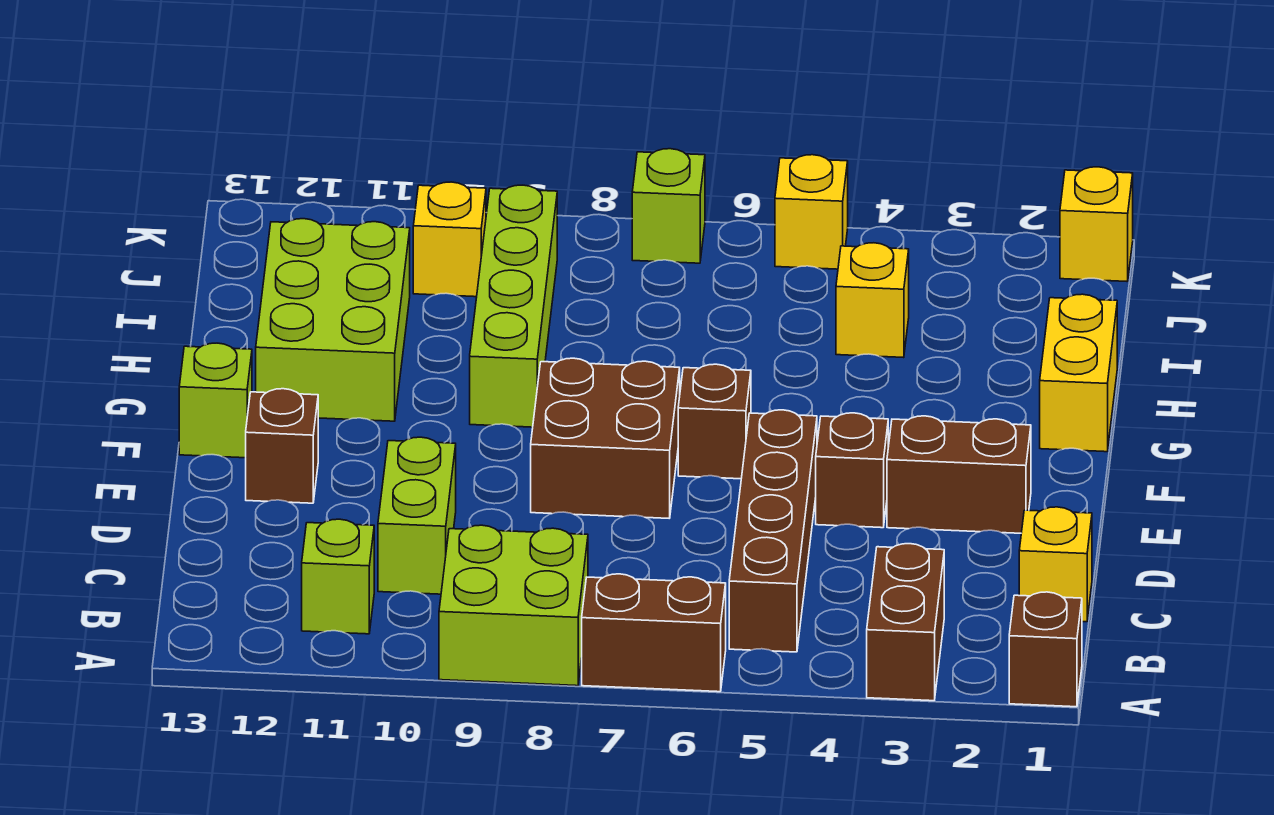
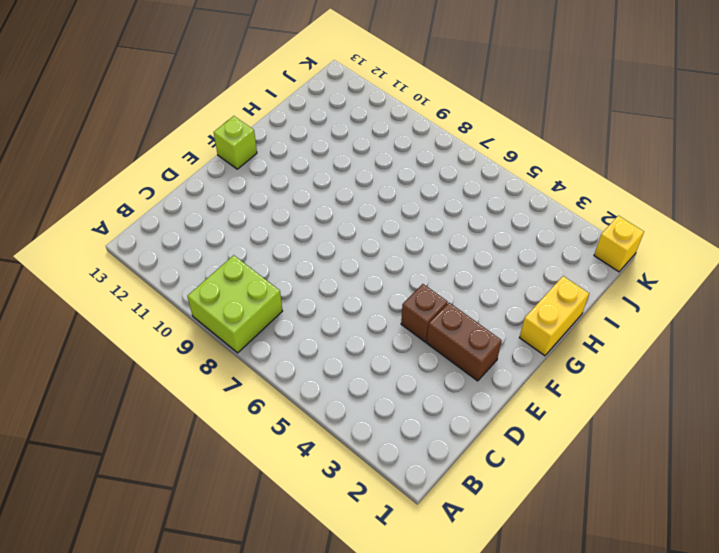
none -> brown brick A1 level 1
none -> brown brick A3:B3 level 1
none -> brown brick A6:A7 level 1

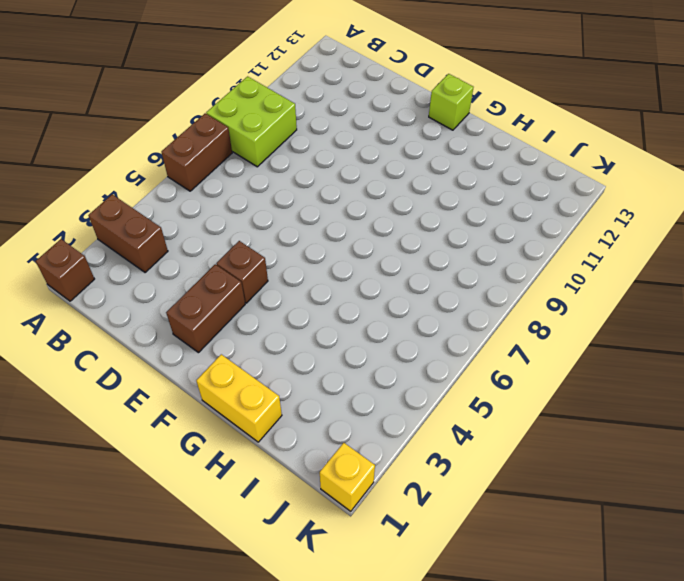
none -> brown brick B5:E5 level 1
none -> lime brick B11 level 1
none -> yellow brick C1 level 1

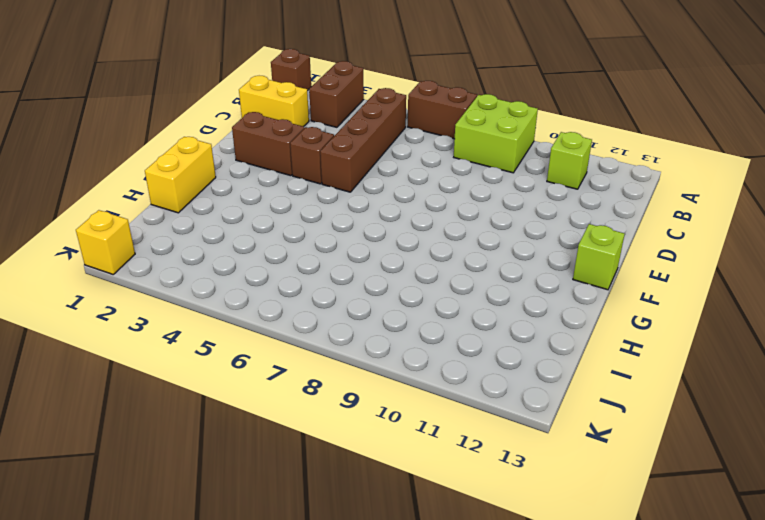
yellow brick C1:C2 level 1 -> yellow brick C1 level 1
none -> lime brick C10:D10 level 1
none -> brown brick E7:F8 level 1
none -> brown brick E12 level 1

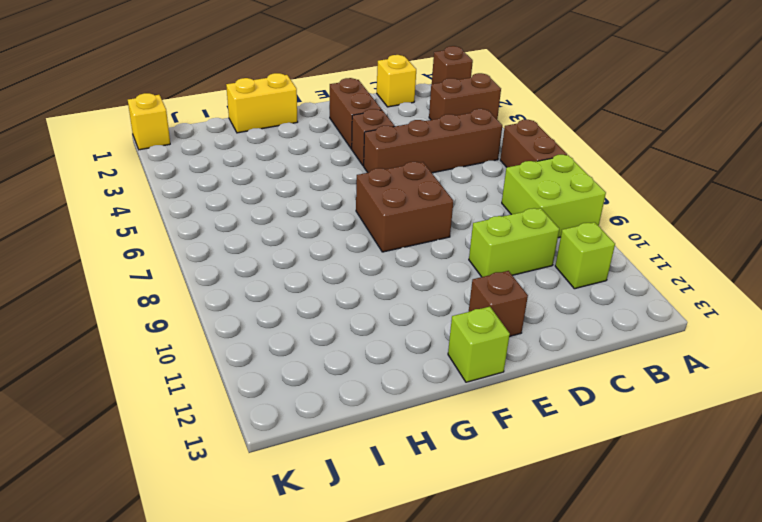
none -> brown brick F6 level 1
none -> lime brick G9:J9 level 1
none -> lime brick G11:I12 level 1

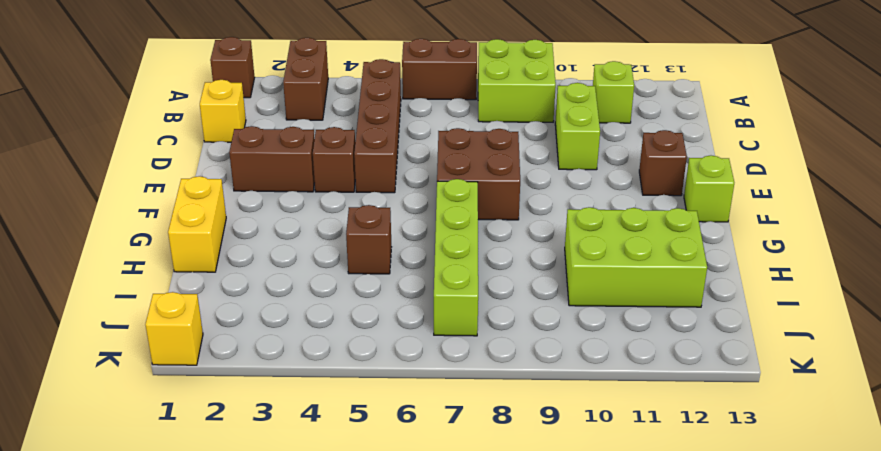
lime brick G7:J7 level 1 -> lime brick G9:J9 level 1
brown brick H5 level 1 -> brown brick F6 level 1
lime brick H10:I12 level 1 -> lime brick G11:I12 level 1
none -> yellow brick I4 level 1
none -> yellow brick J10 level 1
none -> yellow brick K5 level 1

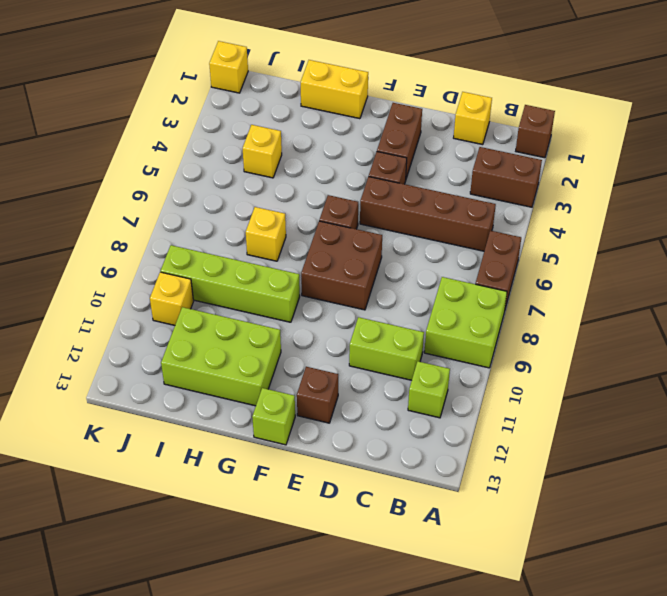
yellow brick H7 level 1 -> yellow brick K5 level 1
none -> lime brick K7 level 1

